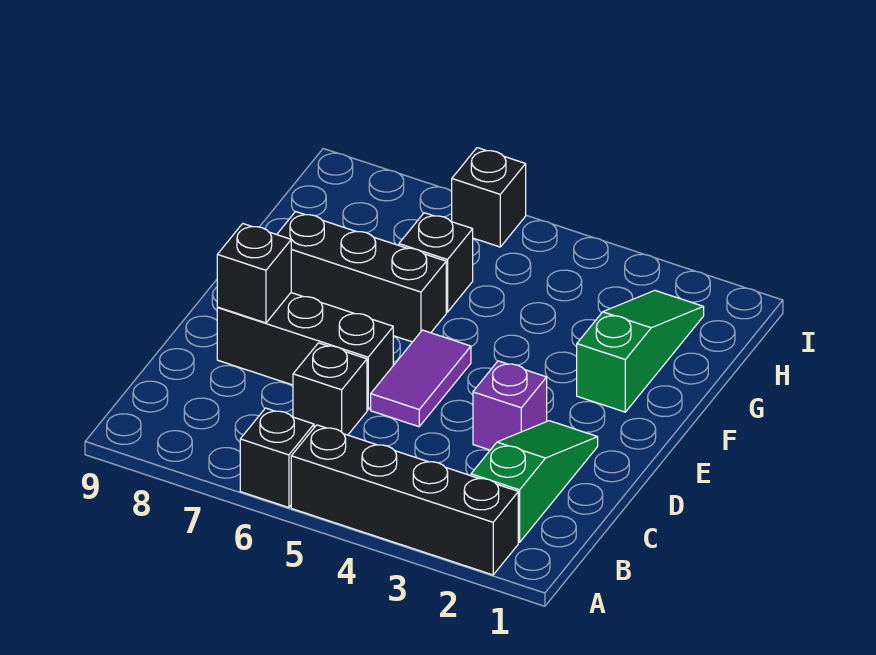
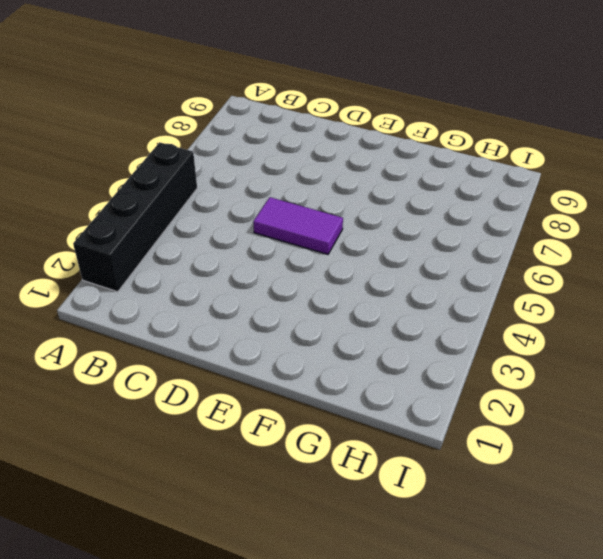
none -> black brick A6 level 1
none -> green slope B2:D2 level 1 top B
none -> black brick C6 level 1

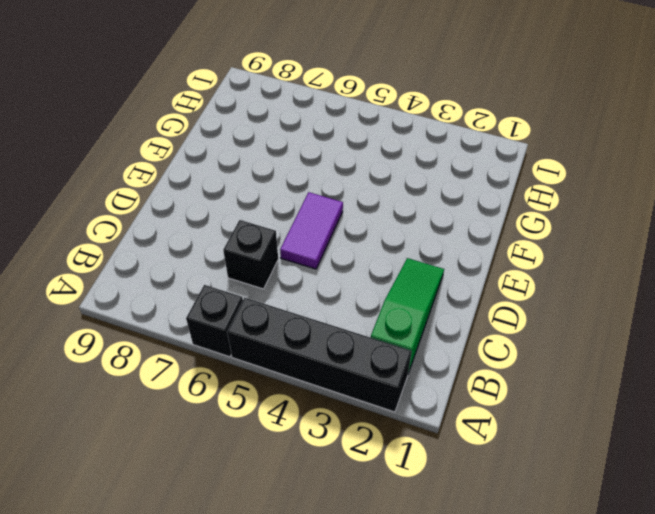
none -> purple brick D3 level 1
none -> black brick D6:D8 level 1
none -> green slope F2:H2 level 1 top F

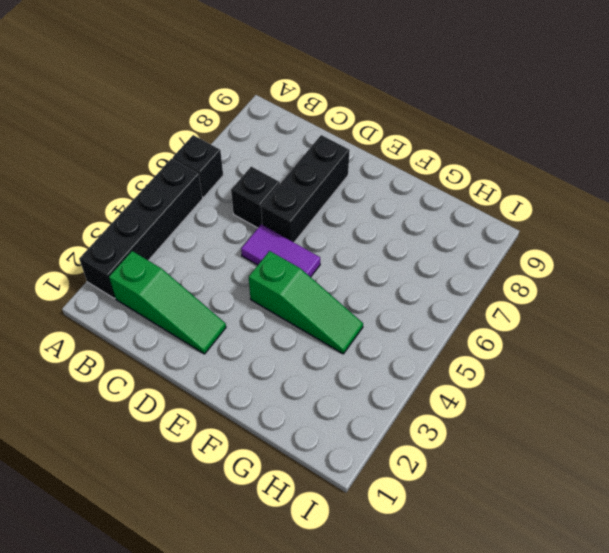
green slope E4:G4 level 1 top E -> green slope F2:H2 level 1 top F
none -> purple brick D3 level 1
none -> black brick F6:F8 level 1
none -> black brick G6 level 1

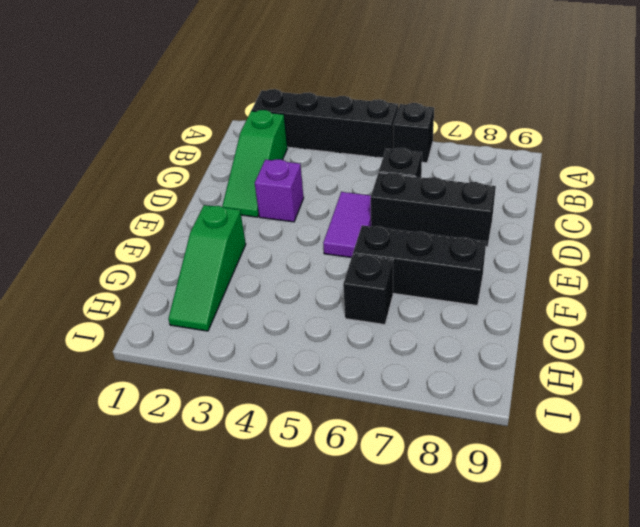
none -> black brick I6 level 1
none -> black brick D8 level 2

